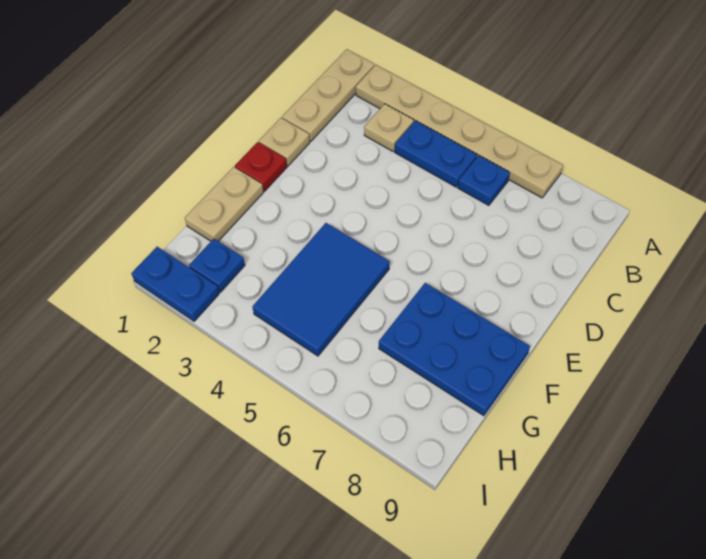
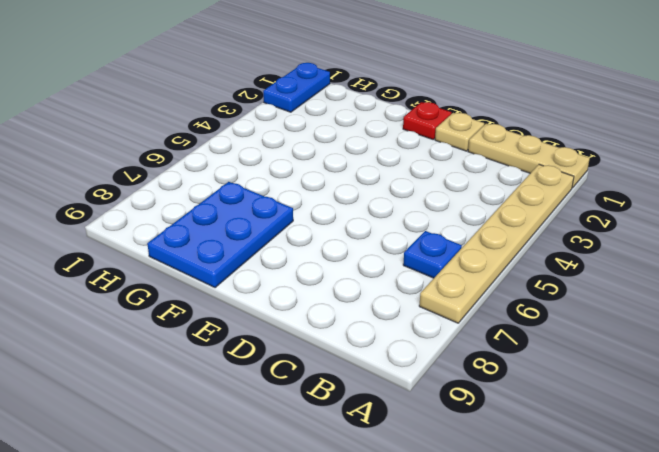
none -> tan plate B3 level 1
none -> blue plate B4:B5 level 1
none -> tan plate F1:G1 level 1

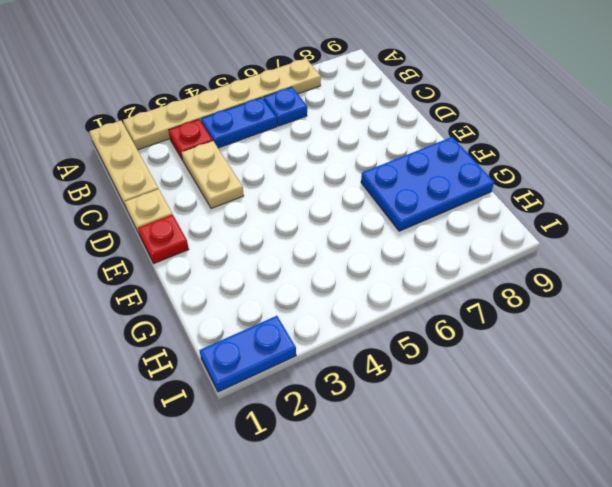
red plate B3 level 1 -> tan plate B3 level 1
tan plate C3:D3 level 1 -> tan plate F1:G1 level 1
none -> blue tile F4:H5 level 1
none -> blue plate H2 level 1

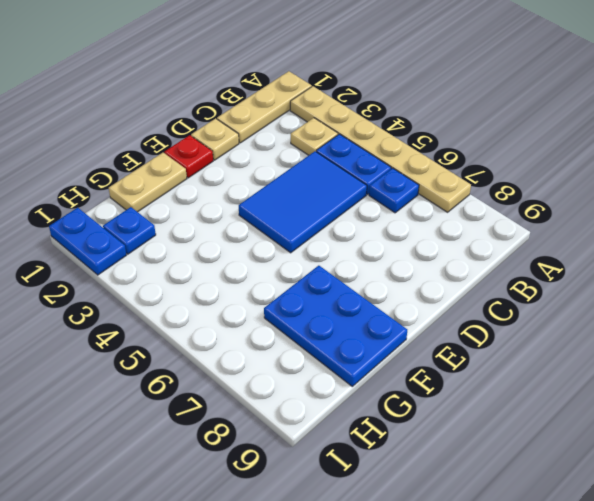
blue tile C4:E5 level 1 -> blue tile F4:H5 level 1

